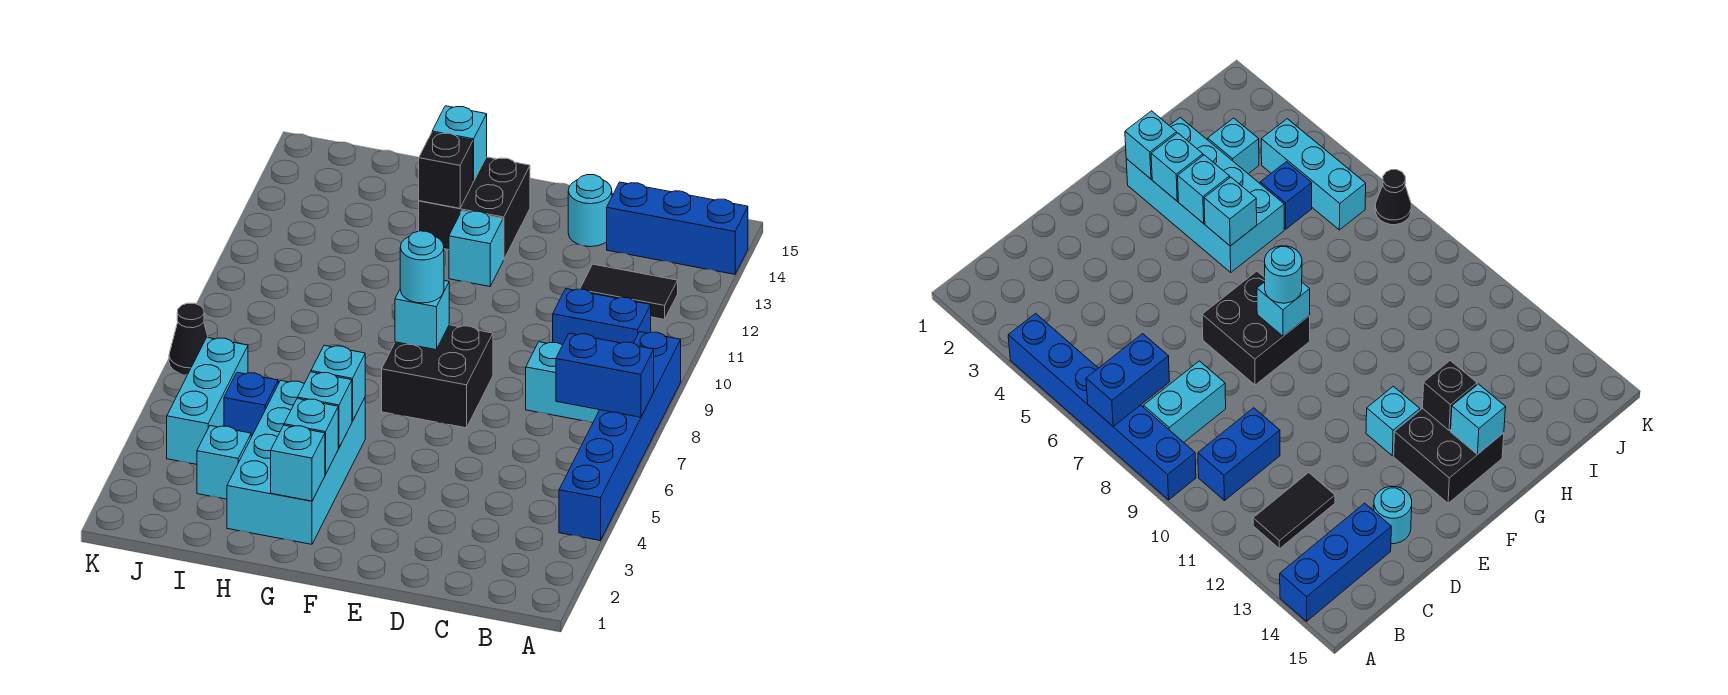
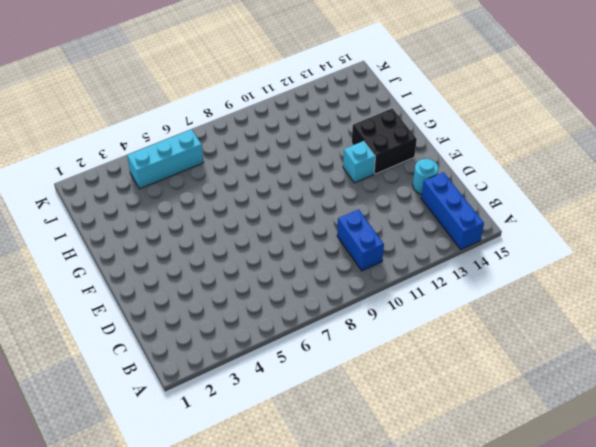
none -> blue brick A4:A9 level 1
none -> cyan brick B8:C8 level 1
none -> black tile B12:C12 level 1

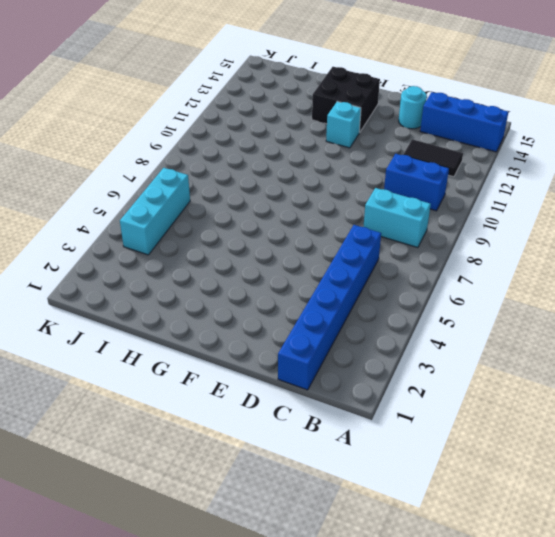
blue brick C1:C6 level 1 -> blue brick A4:A9 level 1
none -> black brick E7:F8 level 1
none -> cyan brick G2:H5 level 1
none -> cyan brick I3 level 1

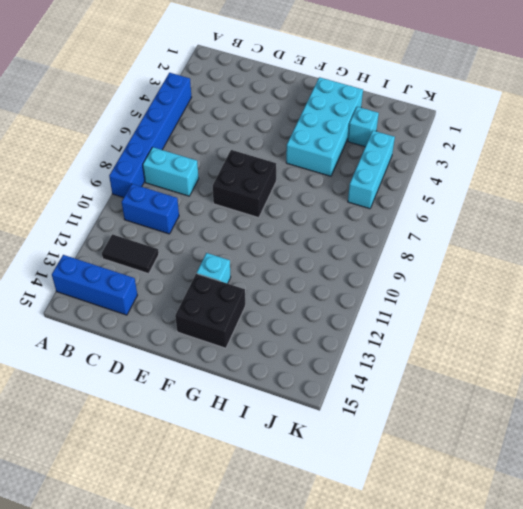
none -> cyan round brick D14 level 1
none -> blue brick I5 level 1
none -> black cone K7 level 1

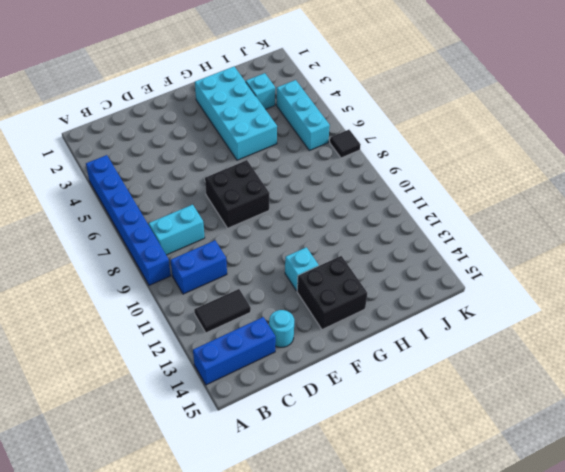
black tile K7 level 1 -> black cone K7 level 1
none -> blue brick I5 level 1
none -> blue brick A7:B7 level 2
none -> cyan brick F8 level 2

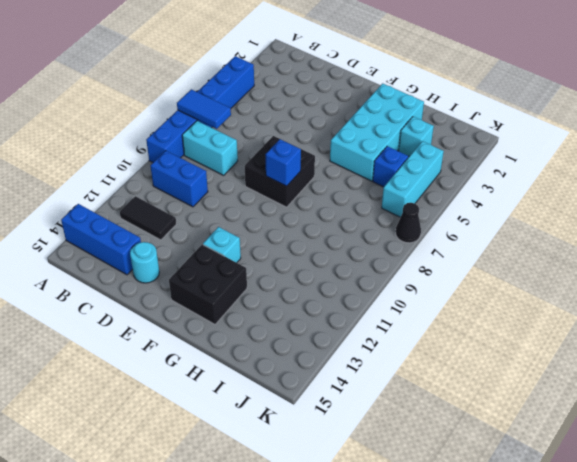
blue tile A7:B7 level 2 -> blue brick A7:B7 level 2
blue brick F8 level 2 -> cyan brick F8 level 2
none -> cyan brick G2 level 2
none -> cyan brick G3 level 2
none -> cyan brick G4 level 2

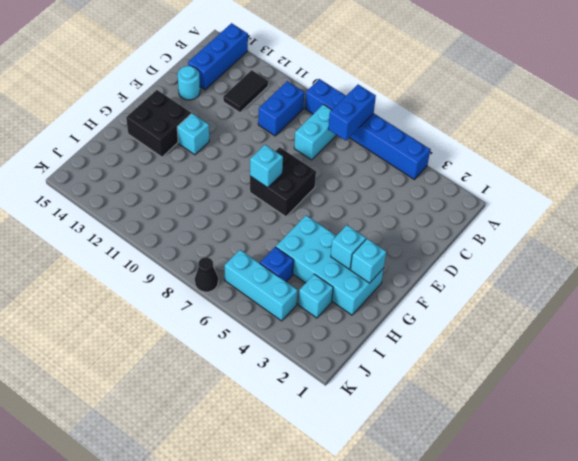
none -> cyan brick G4 level 2
none -> cyan brick G5 level 2
none -> black brick G13 level 2

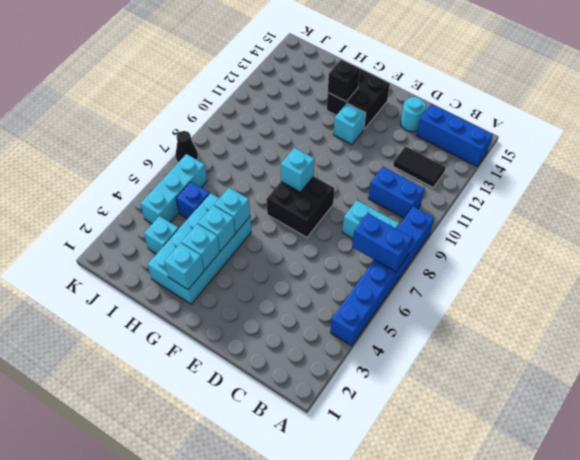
none -> cyan brick G14 level 2
none -> cyan round brick F8 level 3

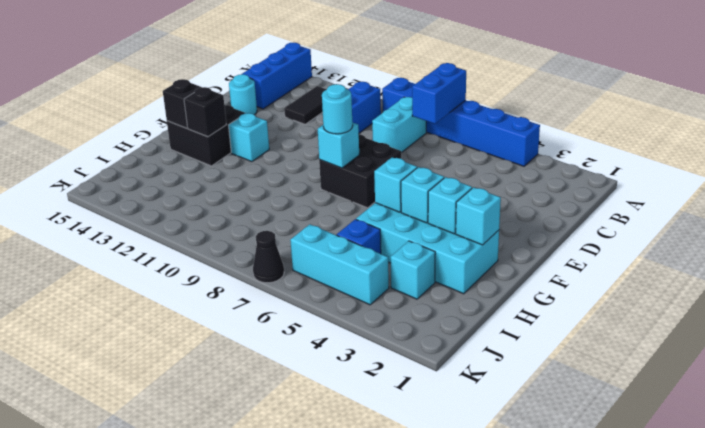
black brick G14 level 2 -> cyan brick G14 level 2

